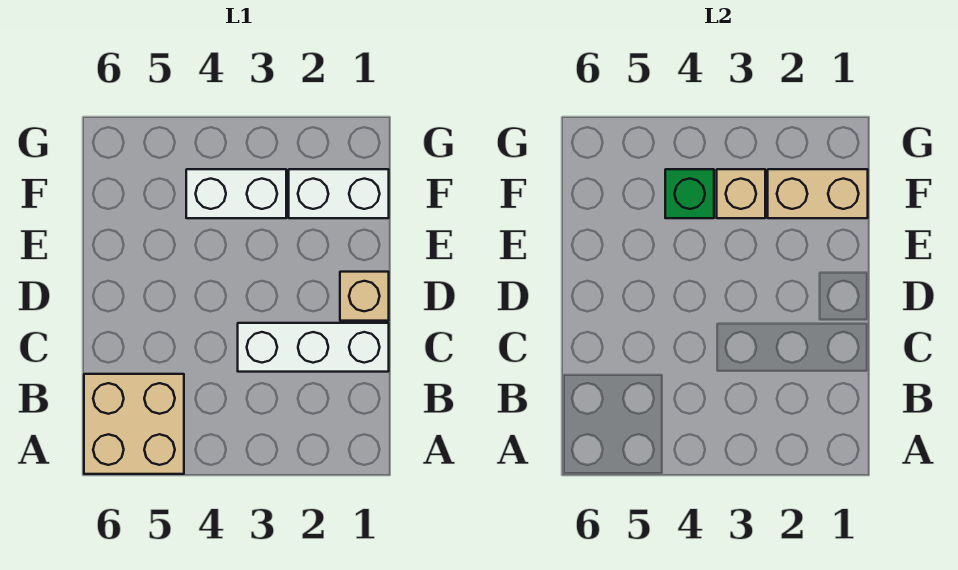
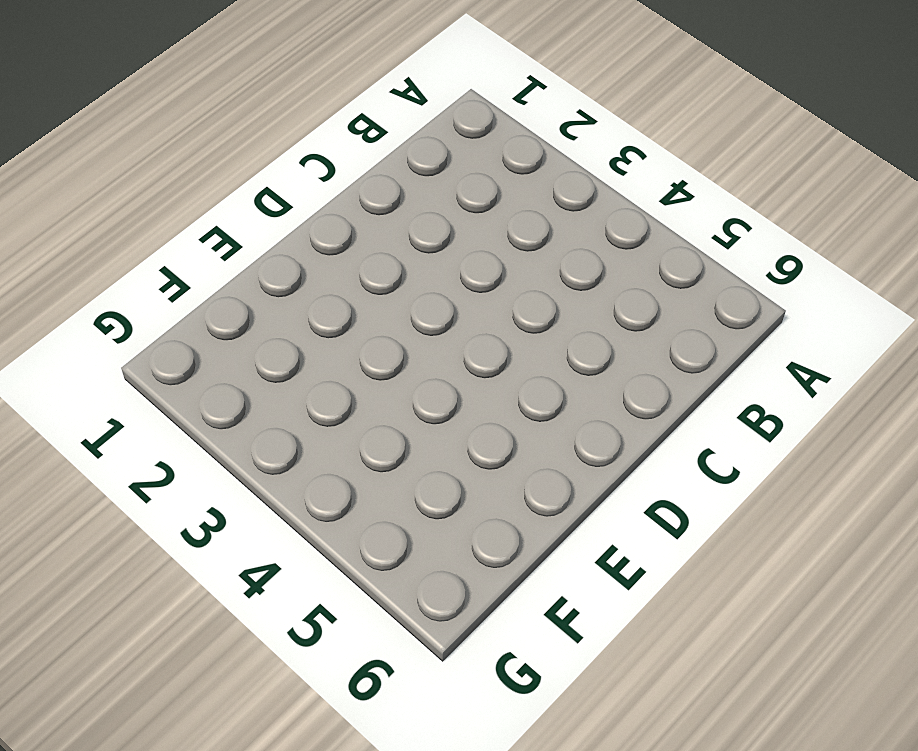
none -> tan brick A5:B6 level 1
none -> white brick C1:C3 level 1

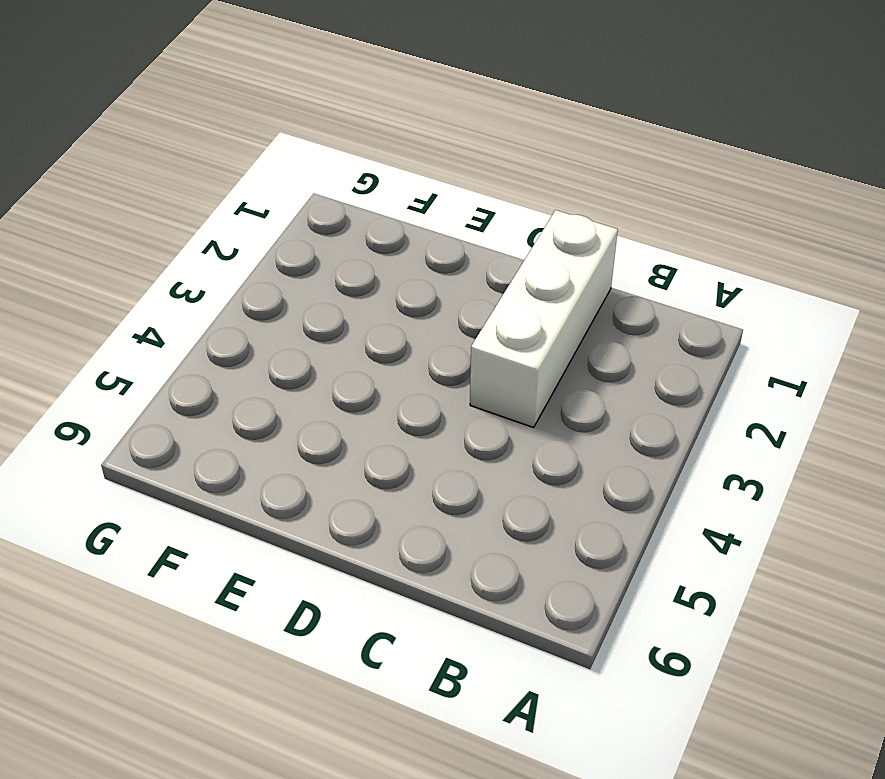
none -> tan brick A5:B6 level 1
none -> tan brick D1 level 1

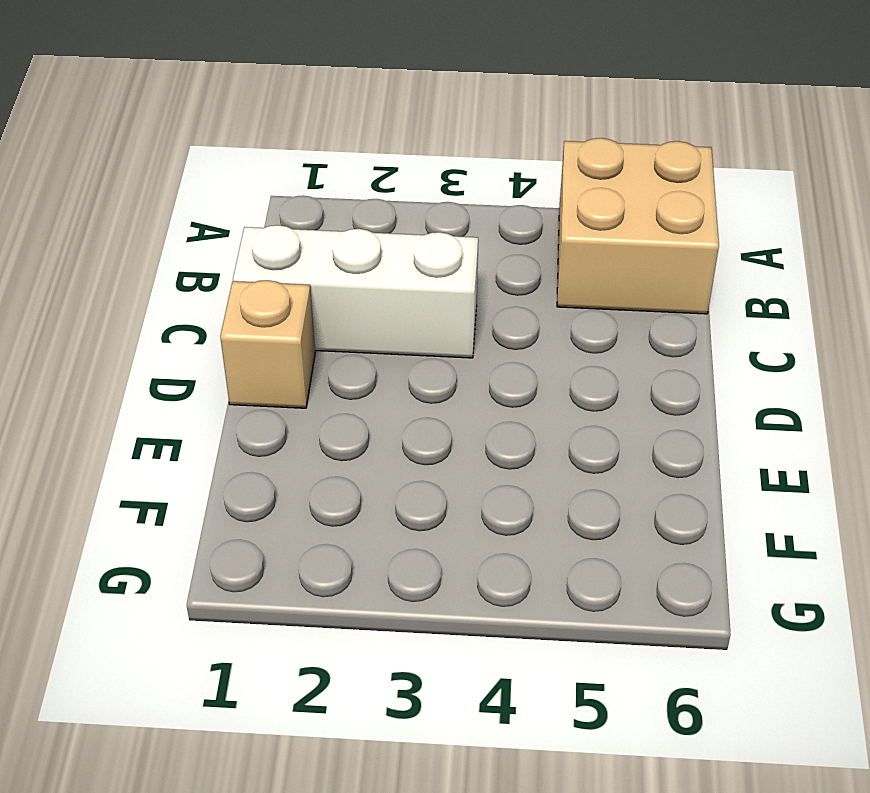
none -> white brick F1:F2 level 1
none -> white brick F3:F4 level 1

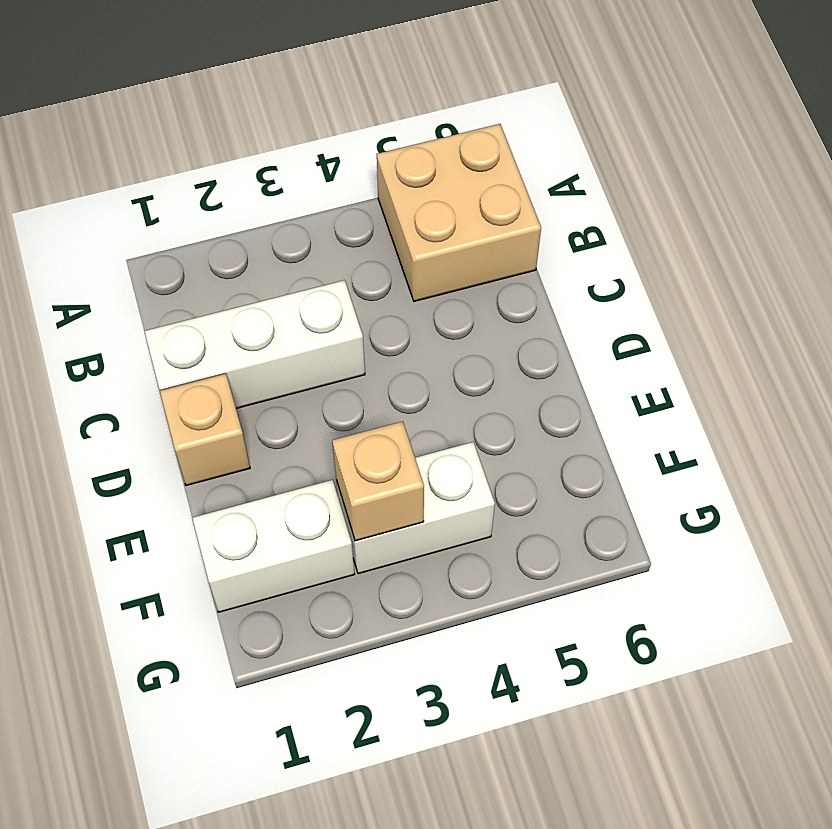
none -> tan brick F1:F2 level 2
none -> green brick F4 level 2

